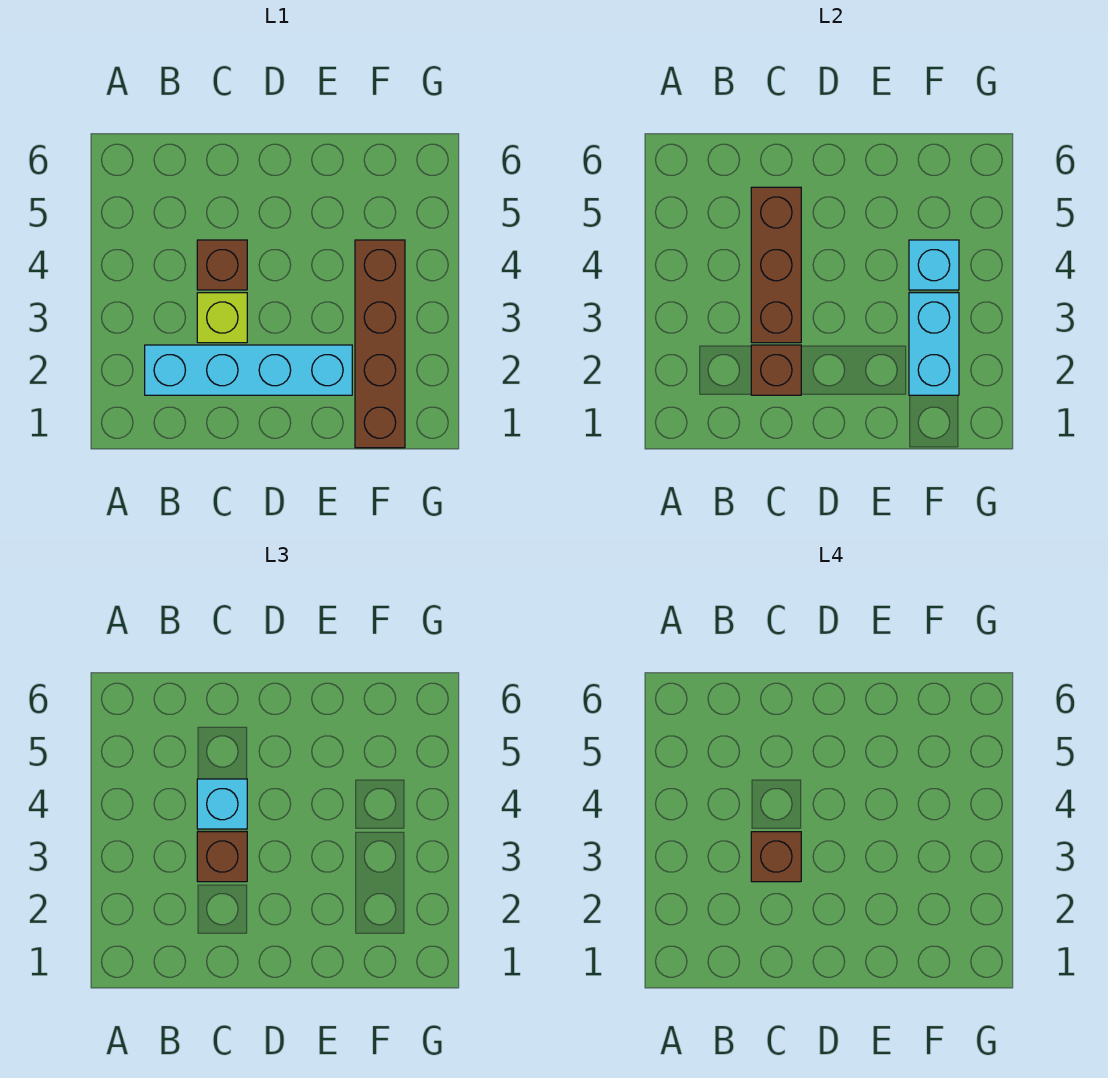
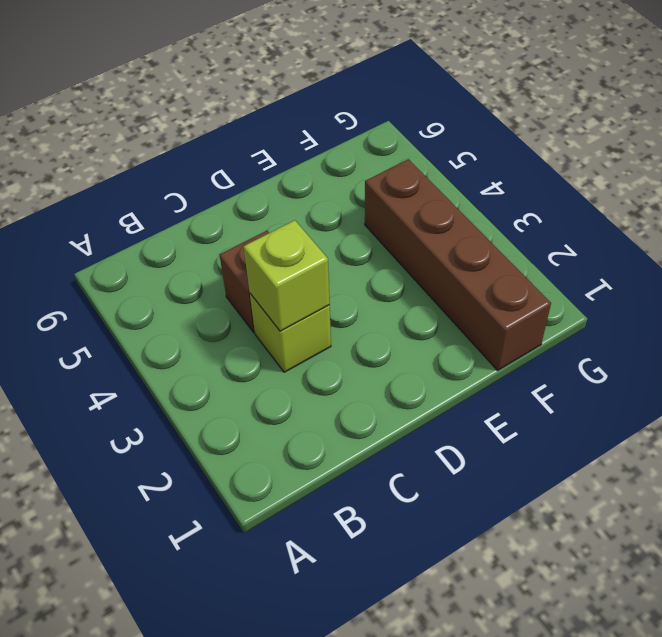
lime brick C3 level 2 -> brown brick C3:C5 level 2
none -> cyan brick B2:E2 level 1
none -> brown brick C2 level 2

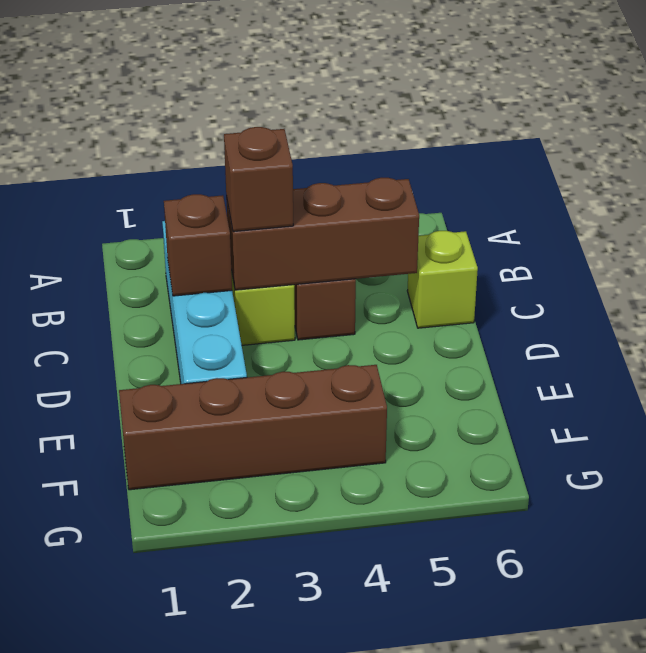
lime brick C6 level 1 -> none
none -> cyan brick F2:F3 level 2
none -> cyan brick F4 level 2

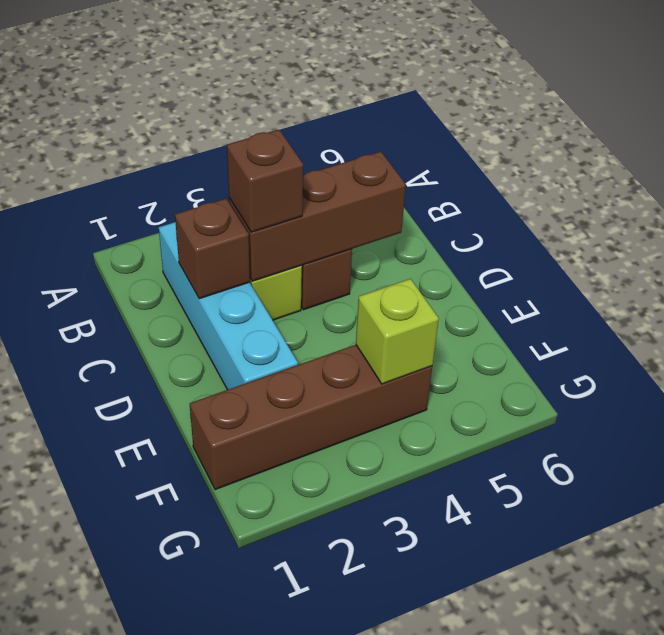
lime brick F4 level 2 -> cyan brick F4 level 2
none -> cyan brick F2:F3 level 2
none -> cyan brick C4 level 3

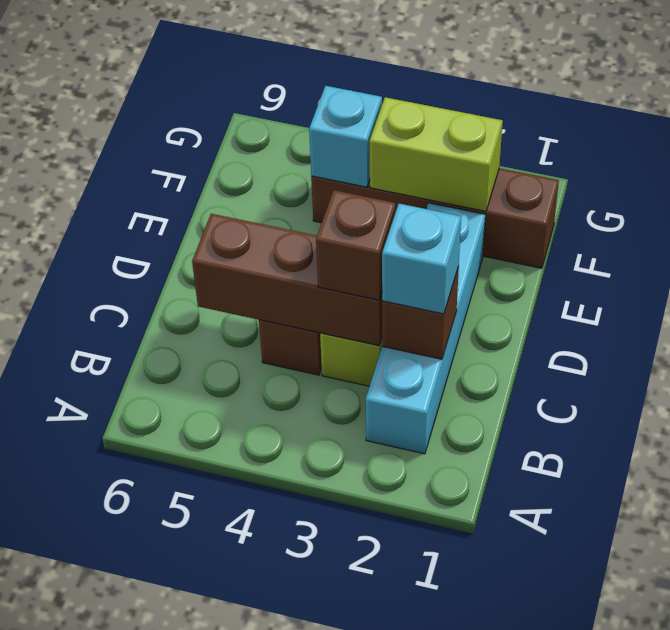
cyan brick C2 level 3 -> cyan brick C4 level 3
lime brick F2:F3 level 2 -> cyan brick F2:F3 level 2
none -> brown brick C3 level 4

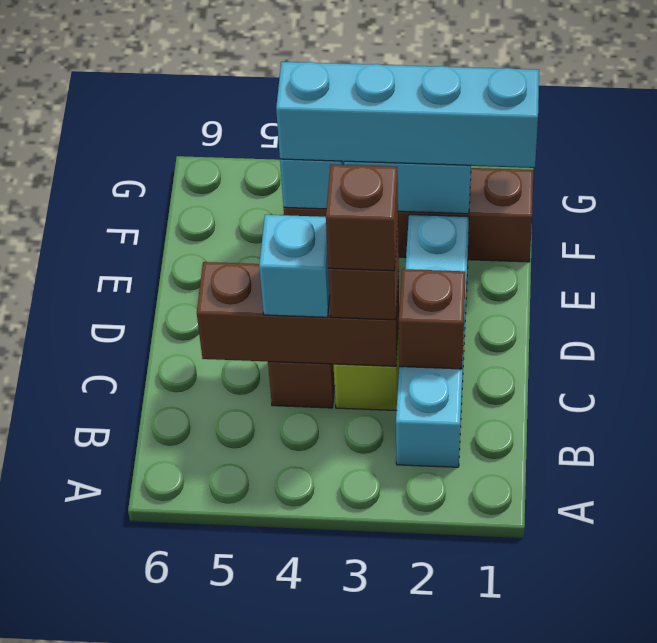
cyan brick F1:F4 level 3 -> none

